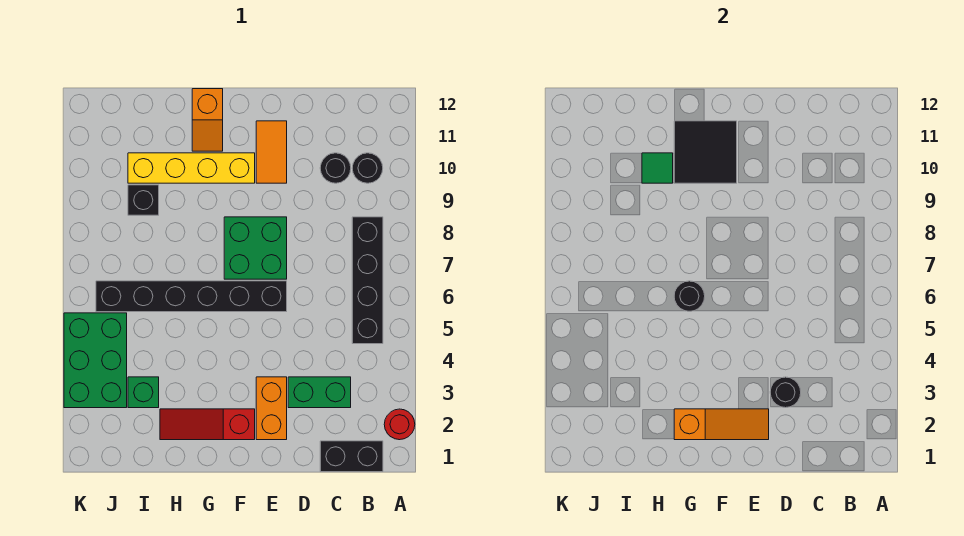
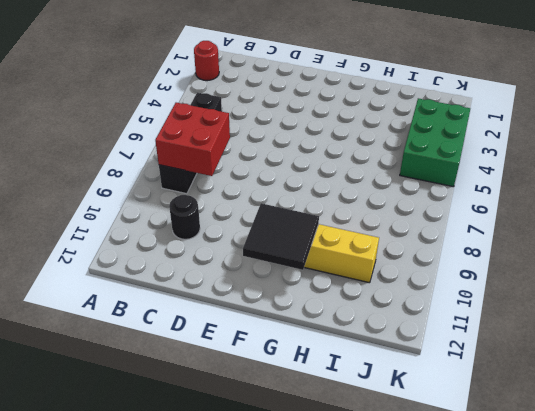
red brick B7:C8 level 2 -> none
none -> black brick B1:C1 level 1
none -> black round brick B10 level 1
none -> green brick C3:D3 level 1

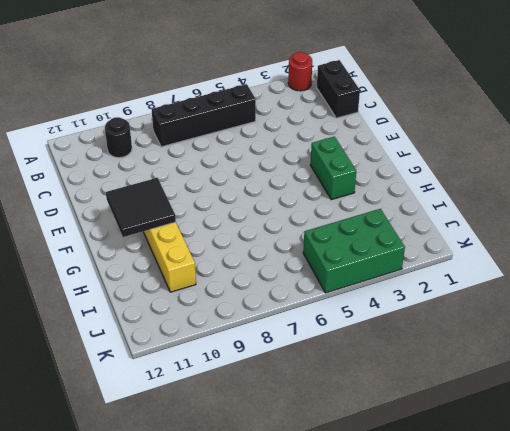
green brick F3:G3 level 1 -> green brick C3:D3 level 1
none -> black round brick C10 level 1
none -> orange brick E2:E3 level 1
none -> black brick E6:J6 level 1

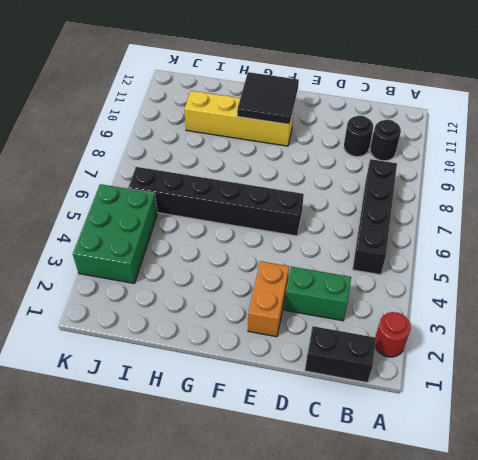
none -> green brick E7:F8 level 1
none -> orange tile E10:E11 level 1
none -> red slope F2:H2 level 1 top F

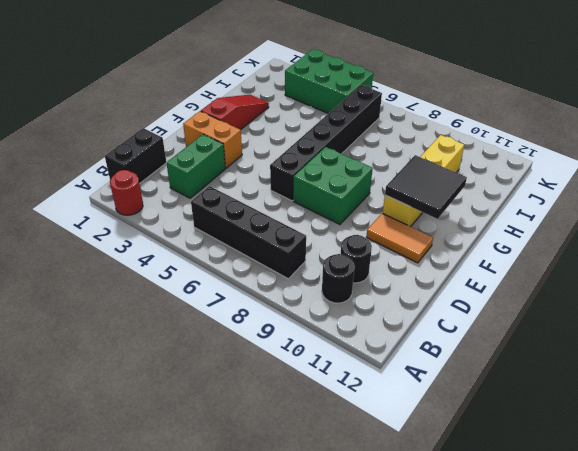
none -> orange slope G11:G12 level 1 top 12
none -> green brick I3 level 1
none -> black brick I9 level 1

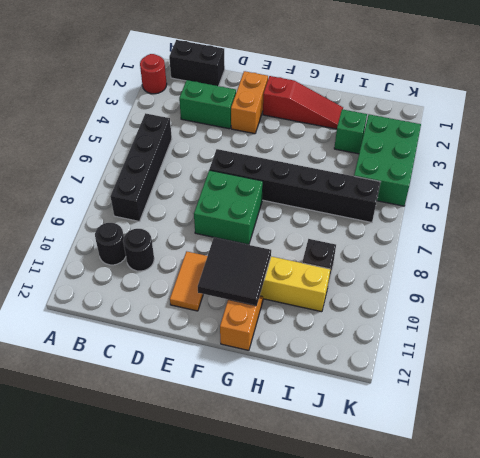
none -> black round brick D3 level 2
none -> orange slope E2:G2 level 2 top G
none -> black round brick G6 level 2

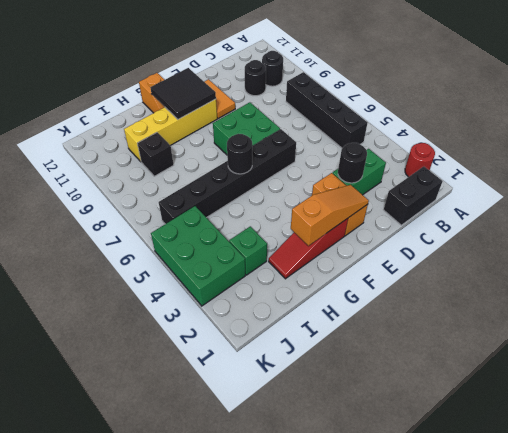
none -> green tile H10 level 2

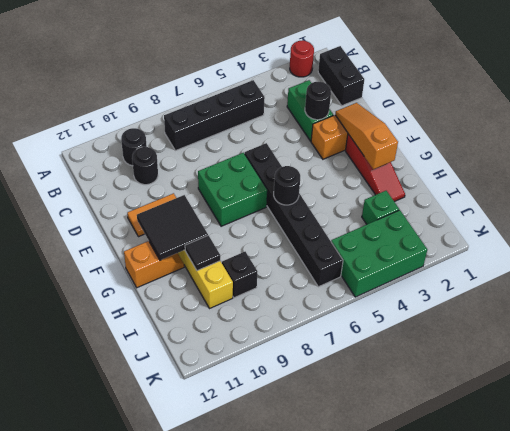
black tile H10 level 2 -> green tile H10 level 2

